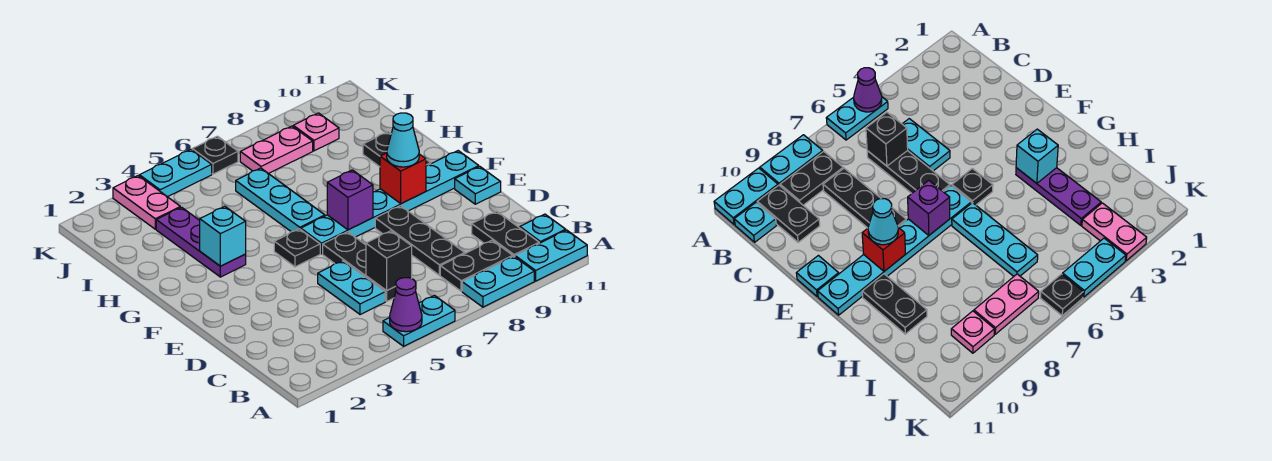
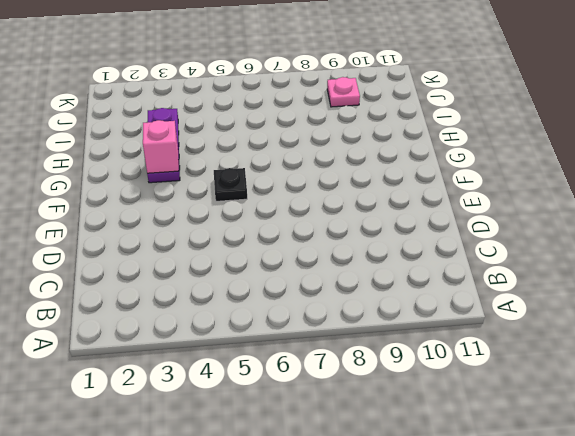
pink brick G3 level 2 -> cyan brick G3 level 2
none -> cyan plate A5:A6 level 1
none -> cyan plate A8:A9 level 1
none -> cyan plate A10:A11 level 1

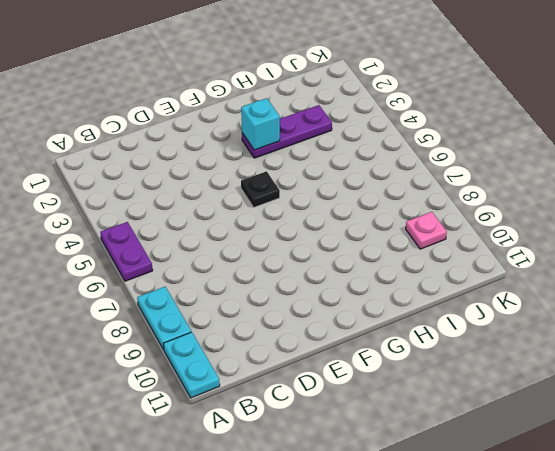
purple plate A5:A6 level 1 -> cyan plate A5:A6 level 1
none -> black plate B8:B9 level 1
none -> black plate B10:C10 level 1
none -> cyan plate B11 level 1

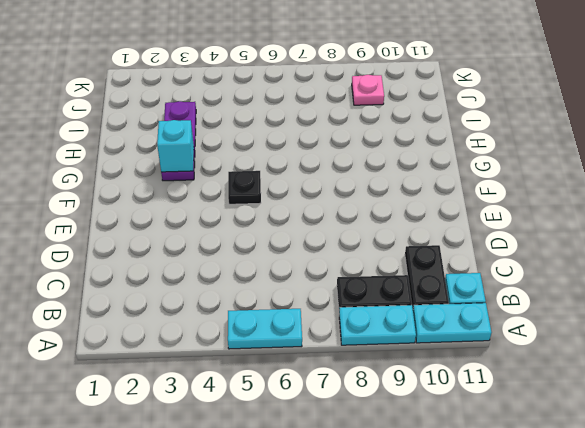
none -> cyan plate C5:D5 level 1
none -> black plate C6:E6 level 1
none -> black plate C8:E8 level 1

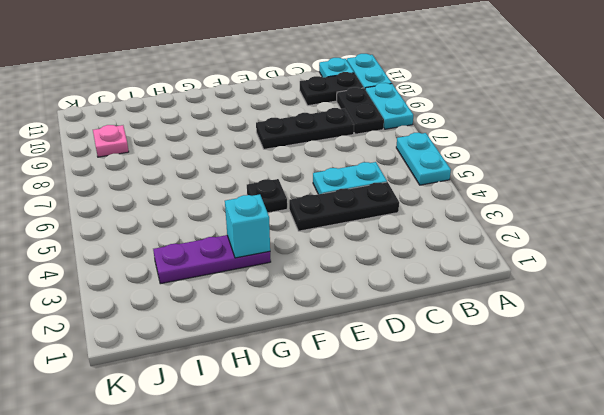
black plate C4:E4 level 1 -> black plate C6:E6 level 1
none -> cyan plate E11 level 1
none -> cyan plate F6:F11 level 1
none -> cyan plate G6:I6 level 1

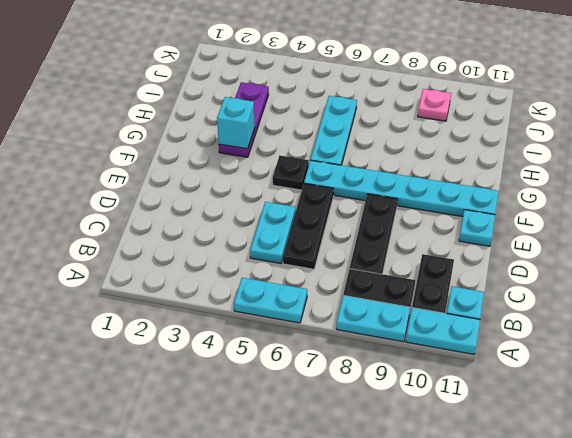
none -> black plate G10:H10 level 1
none -> pink plate J3:K3 level 1
none -> pink plate J7:J8 level 1

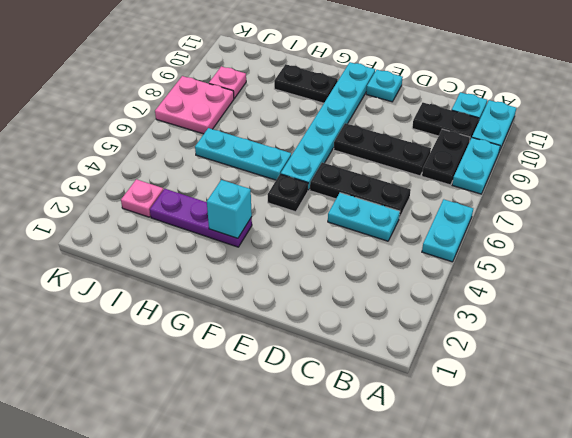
pink plate J3 level 1 -> pink plate J3:K3 level 1
pink plate J7:K8 level 1 -> pink plate J7:J8 level 1
none -> cyan plate K4:K5 level 1
none -> black plate K6 level 1
none -> purple cone A5 level 2

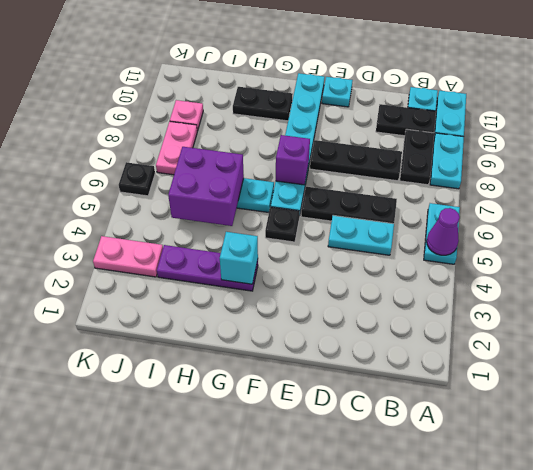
purple brick H5:I6 level 2 -> none
none -> cyan plate K4:K5 level 1
none -> black brick C6 level 2
none -> red brick F9 level 2

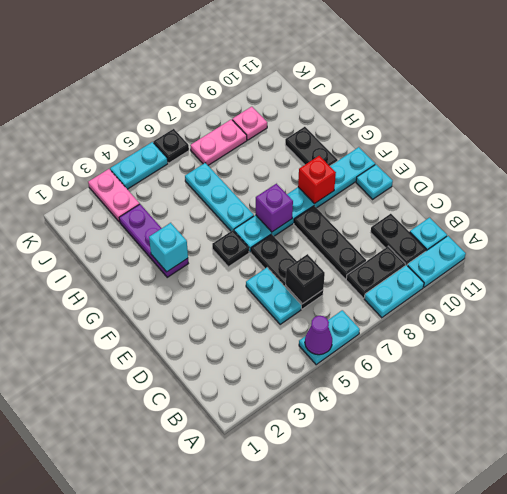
none -> cyan cone F9 level 3

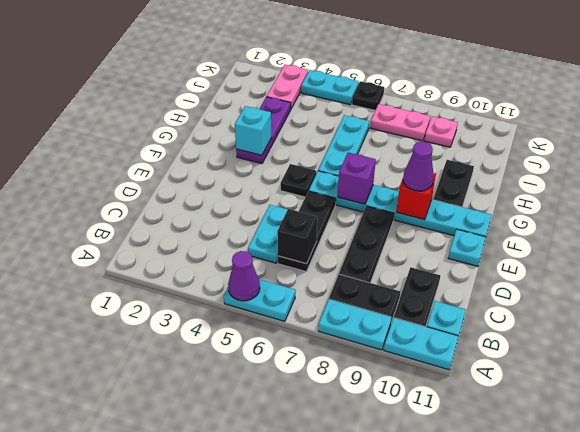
purple cone F9 level 3 -> cyan cone F9 level 3

